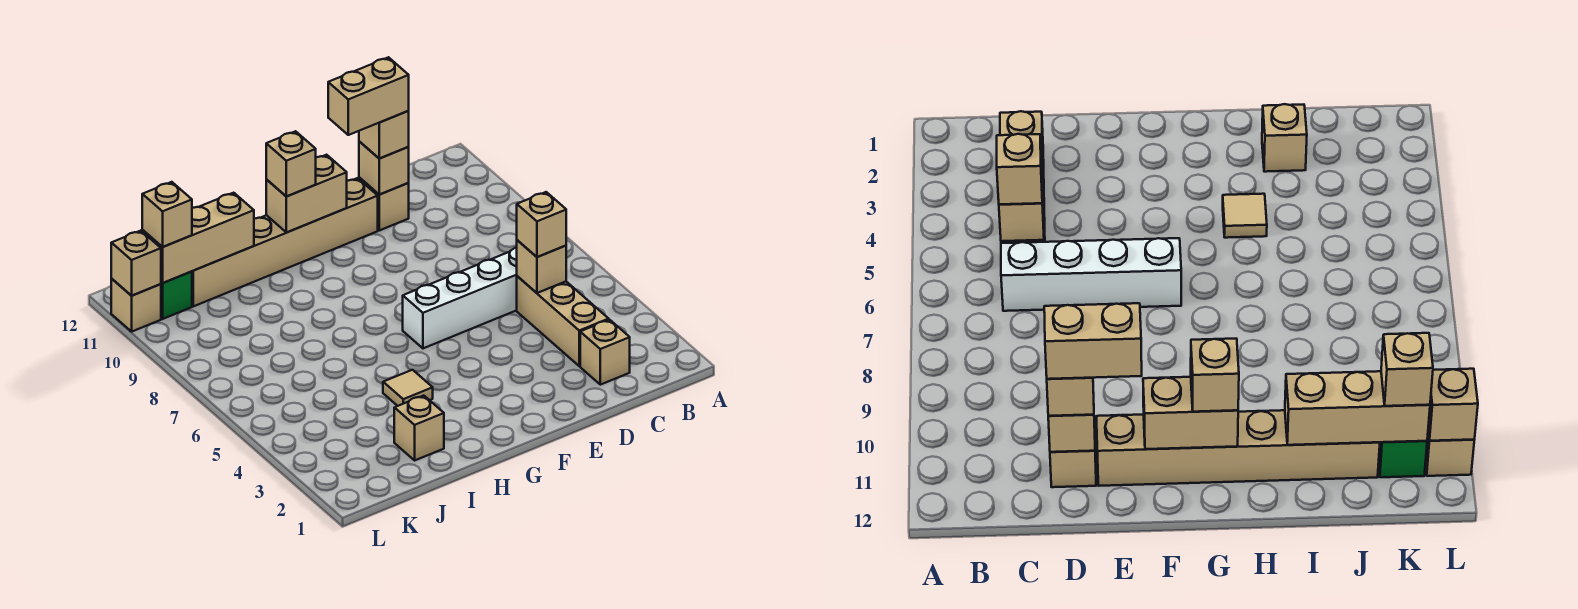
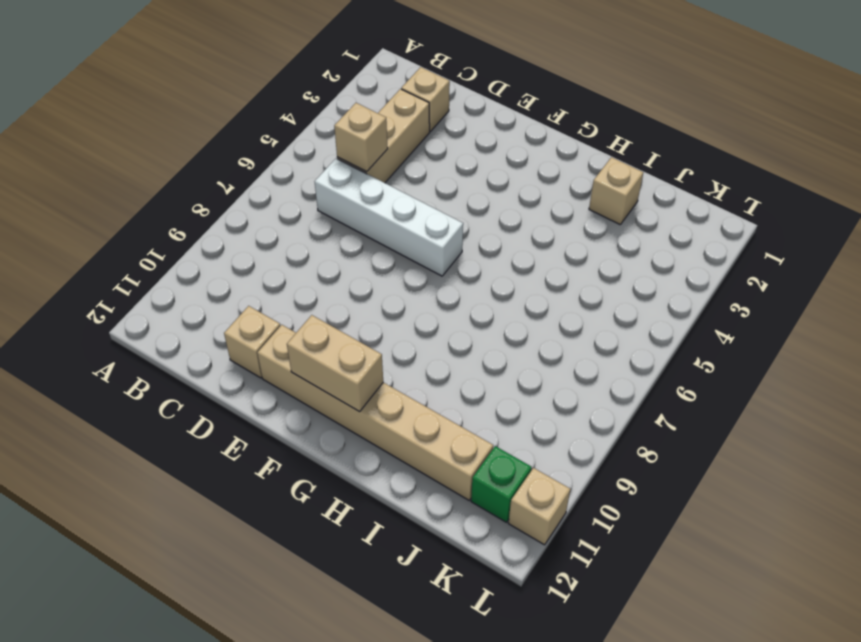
none -> tan tile H4 level 1
none -> tan brick D11 level 2
none -> tan brick I11:K11 level 2

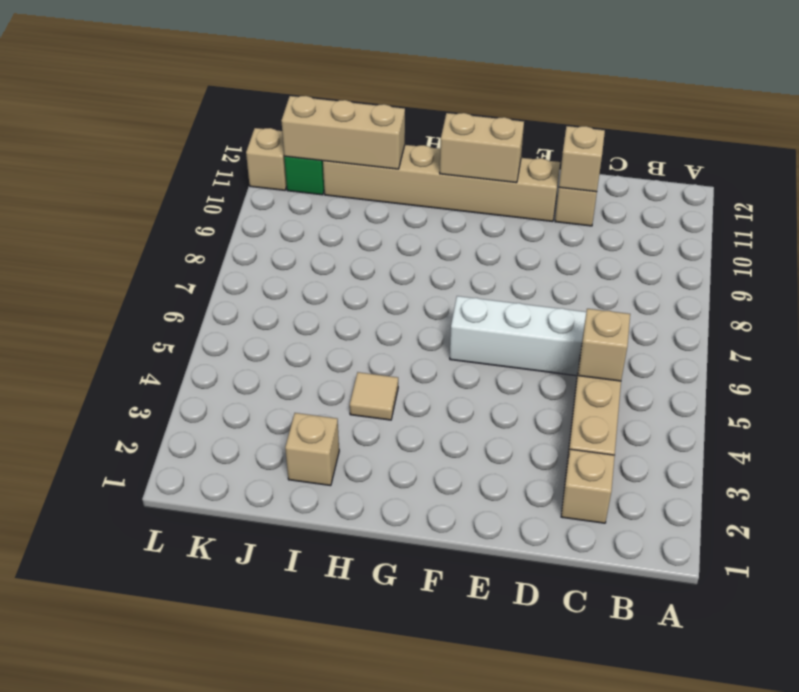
none -> tan brick L11 level 2
none -> tan brick C5 level 3
none -> tan brick D11 level 3

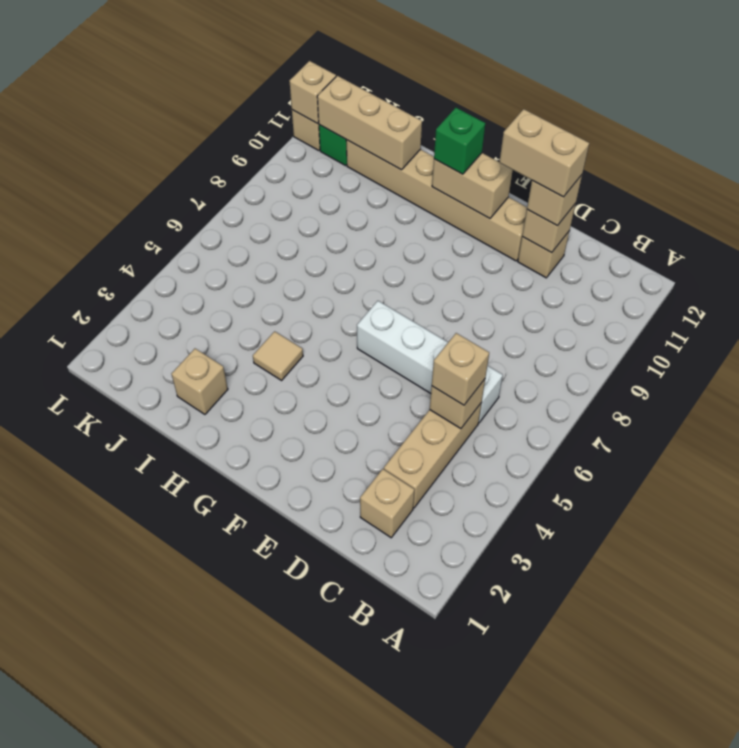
green brick G11 level 3 -> tan brick G11 level 3
none -> tan brick K11 level 3

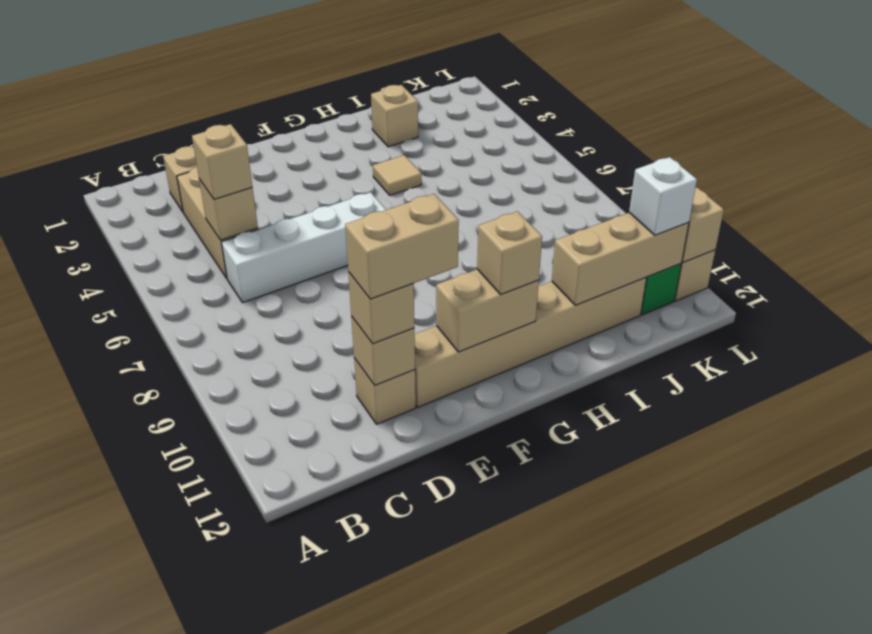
white brick K11 level 3 -> tan brick K11 level 3

